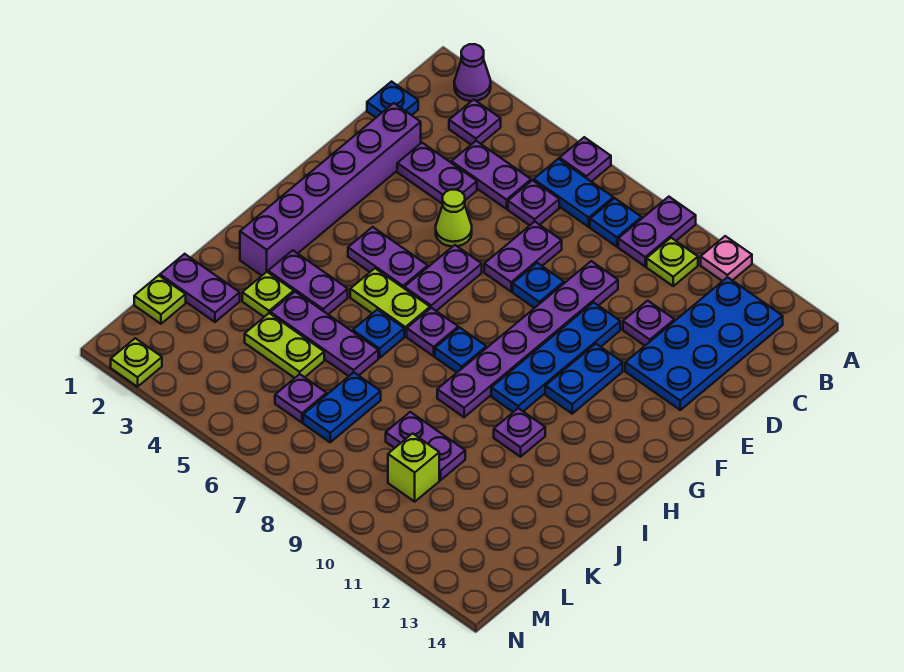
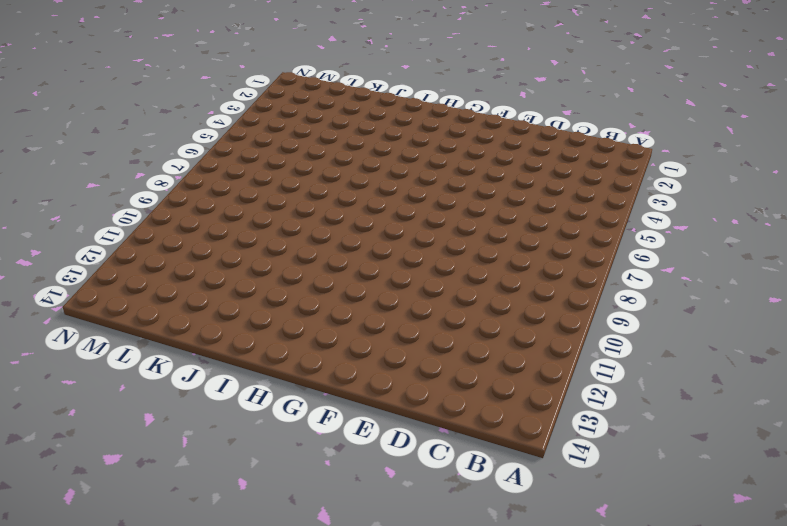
none -> purple cone A2 level 1
none -> purple plate A6 level 1
none -> purple plate A9:B9 level 1
none -> pink plate A11 level 1

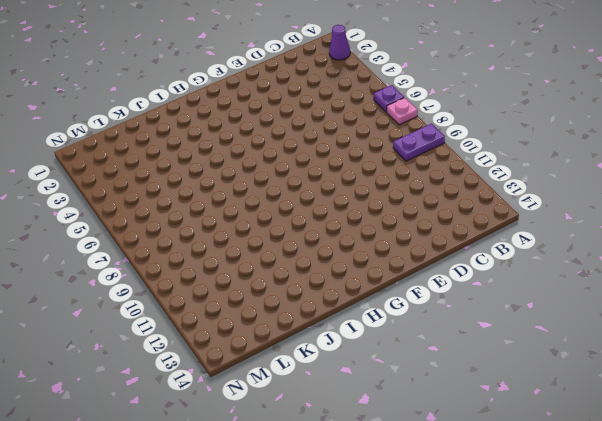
pink plate A7 level 1 -> pink plate A11 level 1
none -> purple plate B3 level 1
none -> blue plate B6:B7 level 1
none -> blue plate B8 level 1
none -> lime plate B10 level 1

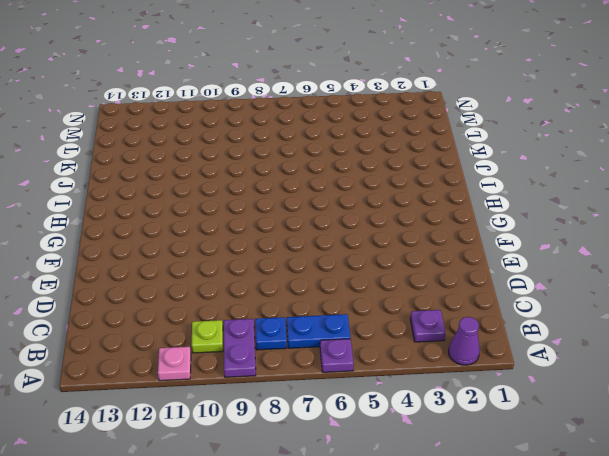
none -> blue plate B12:E13 level 1
none -> blue plate C1 level 1
none -> purple plate C4:C5 level 1
none -> purple plate C6 level 1

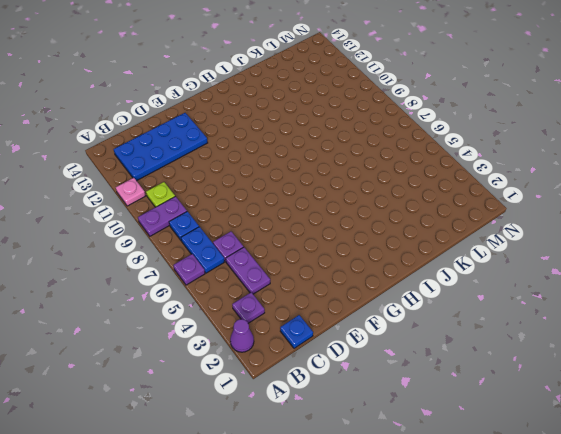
none -> purple brick D2:I2 level 1
none -> purple plate D3:D4 level 1
none -> purple plate D7:E7 level 1
none -> purple plate D9:I9 level 1

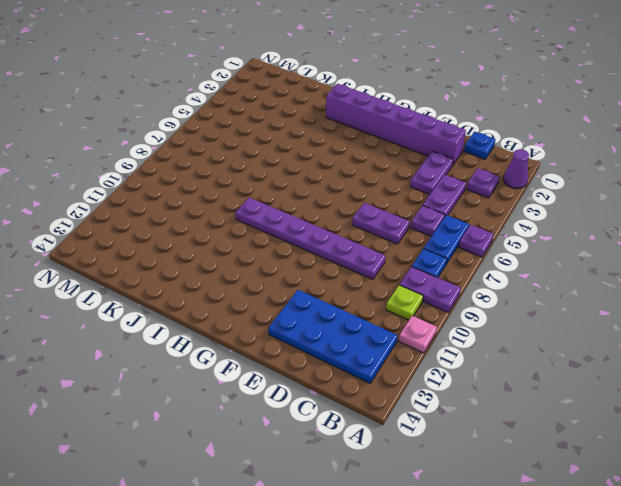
none -> purple plate D11 level 1
none -> lime cone E5 level 1
none -> blue plate E8 level 1
none -> blue plate E10:H10 level 1

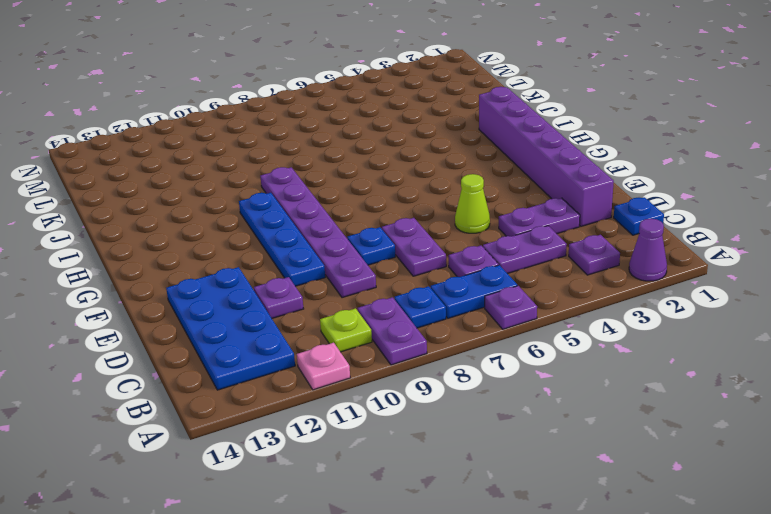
none -> purple plate F6:G6 level 1
none -> blue plate F11:G11 level 1
none -> purple plate G4:G5 level 1
none -> lime plate H5:H6 level 1

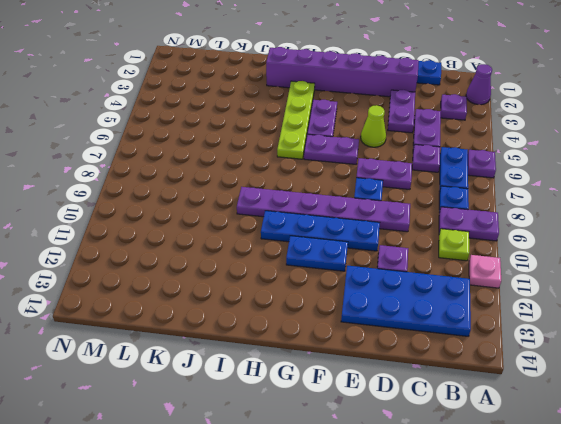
lime plate H3:H6 level 1 -> lime plate H5:H6 level 1
none -> purple plate H7 level 1
none -> blue plate H8 level 1
none -> purple plate I3:I4 level 1
none -> blue plate I6 level 1

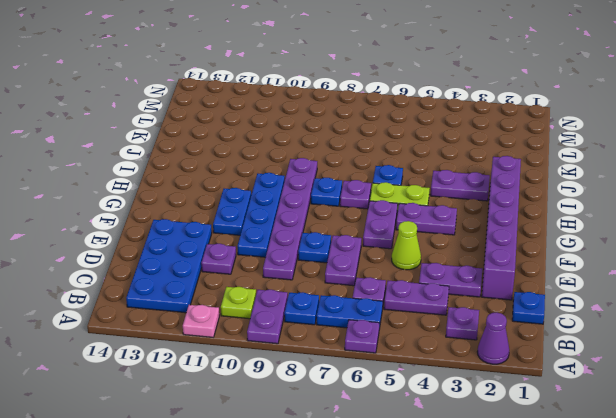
none -> purple plate I11 level 1
none -> lime plate J3 level 1
none -> purple plate J4:J6 level 1
none -> purple plate K1:K2 level 1

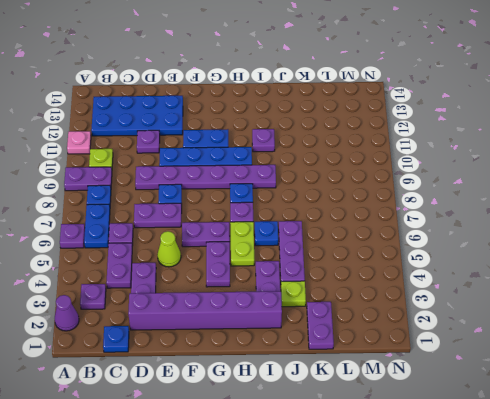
none -> lime plate K4:K5 level 1
none -> blue plate K7:L7 level 1
none -> purple plate K9:K10 level 1
none -> lime plate L1 level 1

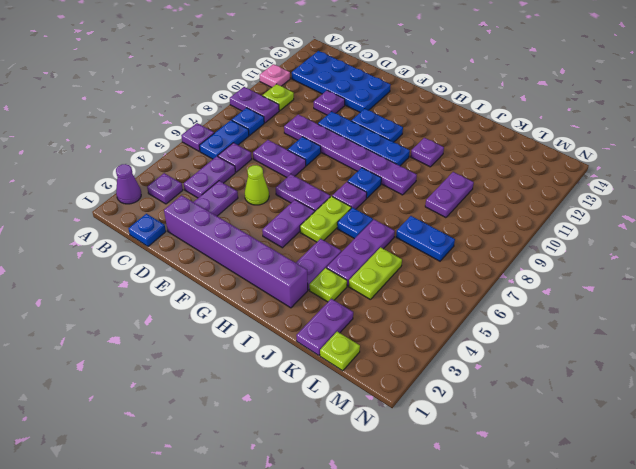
none -> purple plate L6 level 1
none -> lime brick L10 level 1
none -> lime plate N2 level 1

